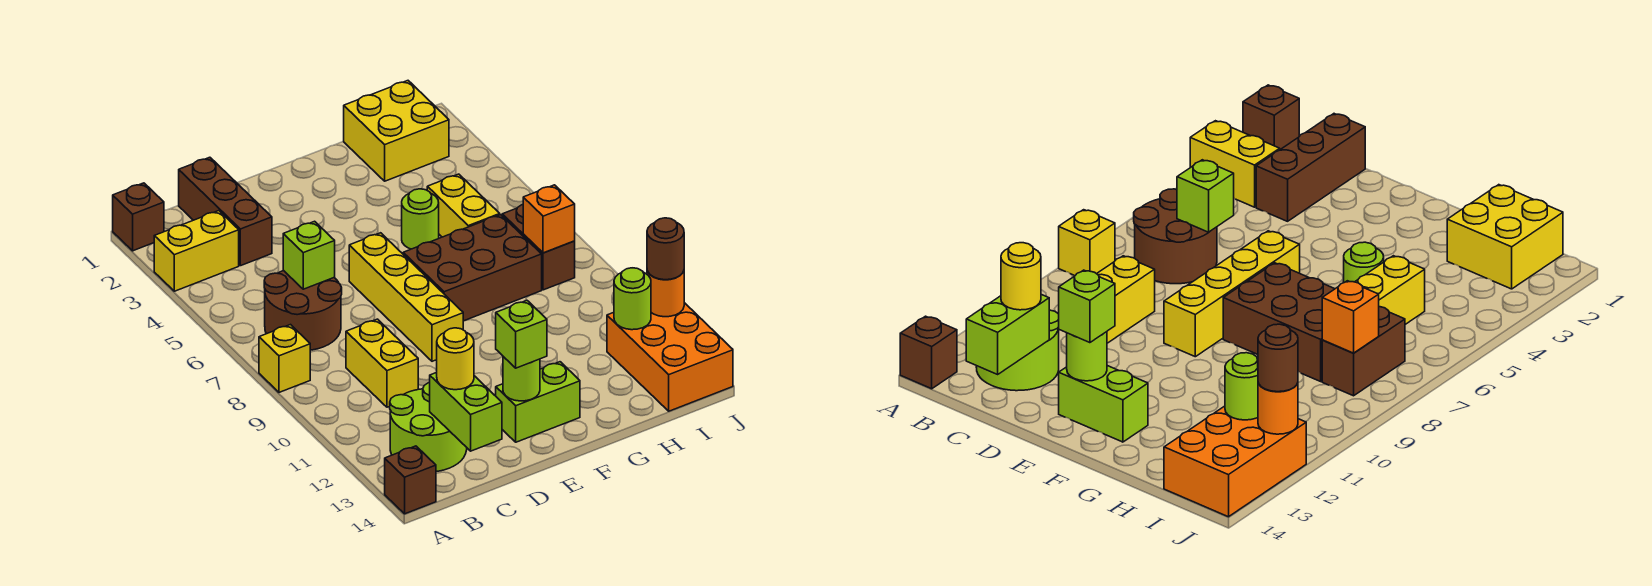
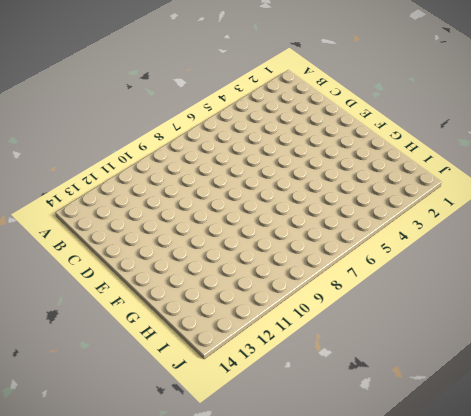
none -> brown brick A1 level 1
none -> yellow brick A3:B3 level 1
none -> yellow brick A8 level 1

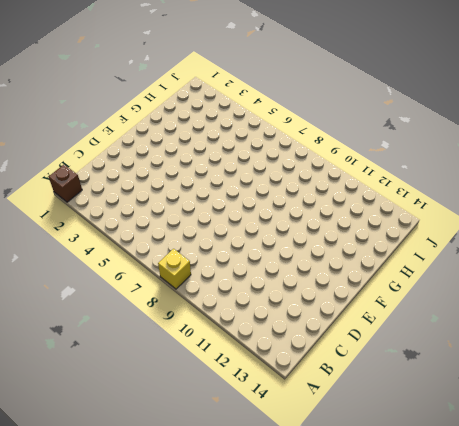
none -> yellow brick A3:B3 level 1
none -> brown brick A14 level 1
none -> brown round brick B6:C7 level 1

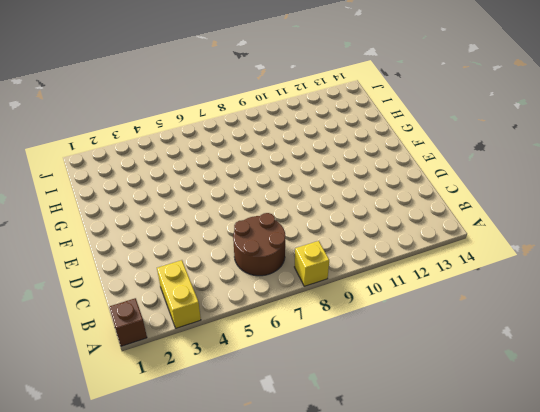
none -> brown brick A14 level 1
none -> lime round brick B12:C13 level 1
none -> brown brick C1:C3 level 1

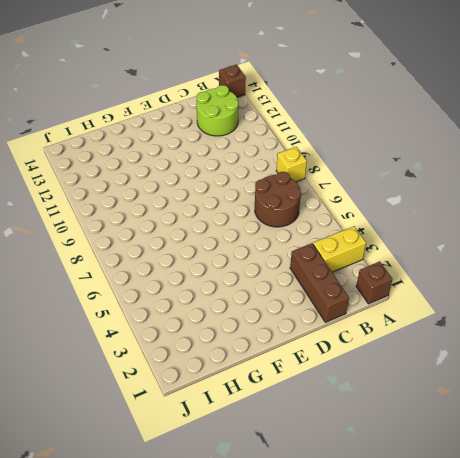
none -> yellow brick C9:C10 level 1
none -> yellow brick E6:E9 level 1
none -> lime brick E13:F13 level 1

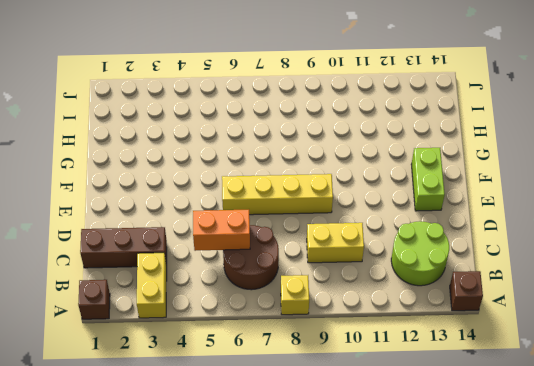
orange brick C5:C6 level 2 -> lime brick C6 level 2
none -> brown brick F7:H8 level 1
none -> lime round brick G5 level 1
none -> yellow brick H1:I2 level 1

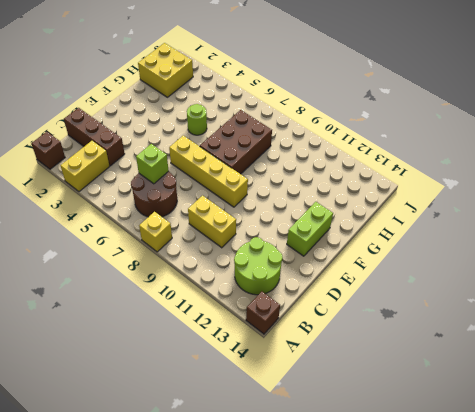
none -> yellow brick H5:H6 level 1
none -> brown brick I7:I8 level 1
none -> orange brick I12:J14 level 1

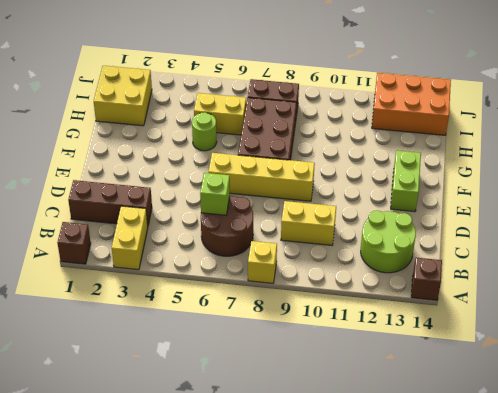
none -> lime brick C13:C14 level 2
none -> lime round brick E13 level 2
none -> orange brick I8 level 2

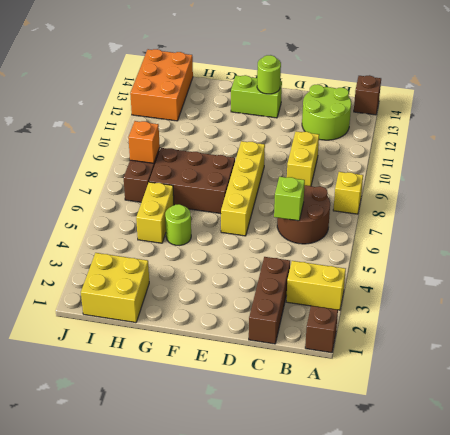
none -> lime brick C13:C14 level 2
none -> lime round brick I12 level 2
none -> orange round brick J12 level 2

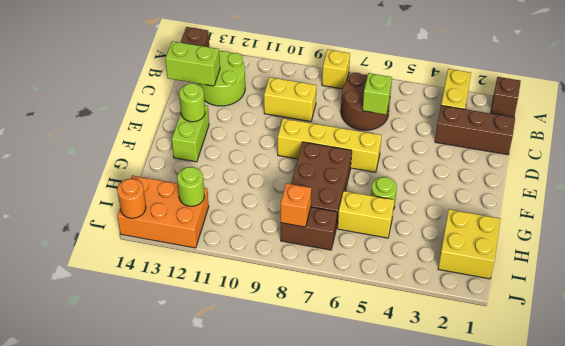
orange round brick J14 level 2 -> orange round brick J12 level 2
none -> yellow round brick C13 level 3
none -> lime brick E13 level 3
none -> brown round brick J12 level 3

